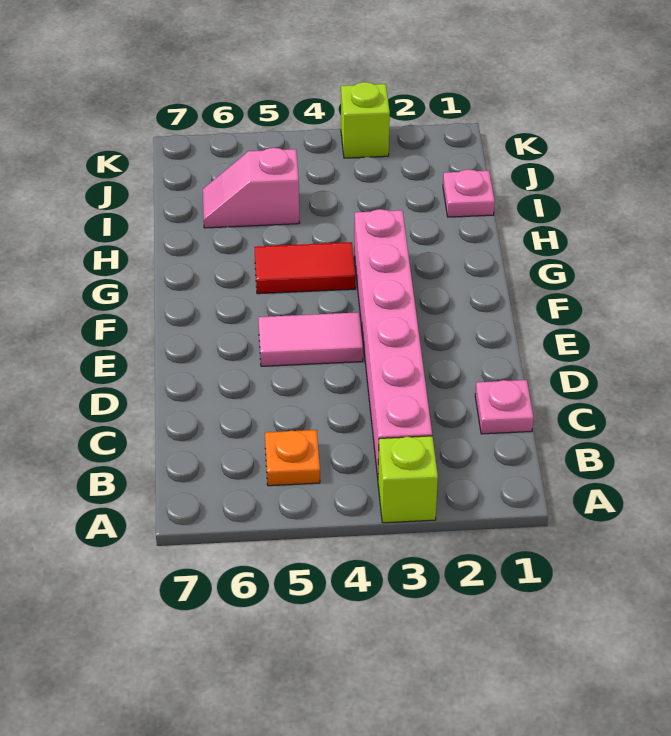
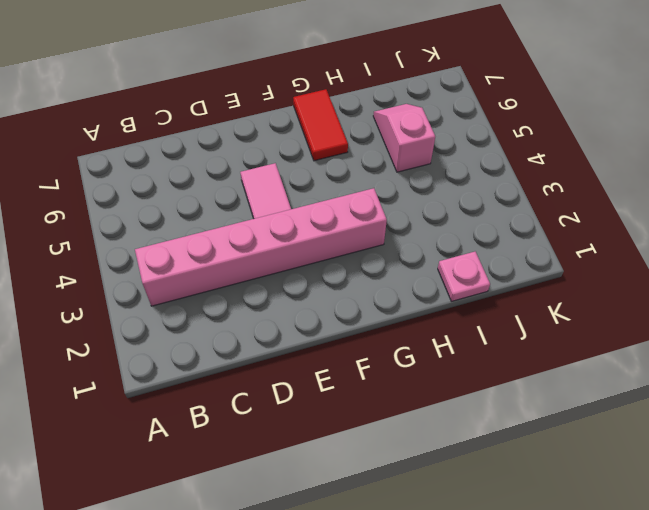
red tile G6:G7 level 1 -> red tile G4:G5 level 1
none -> lime brick A3 level 1
none -> orange plate B5 level 1

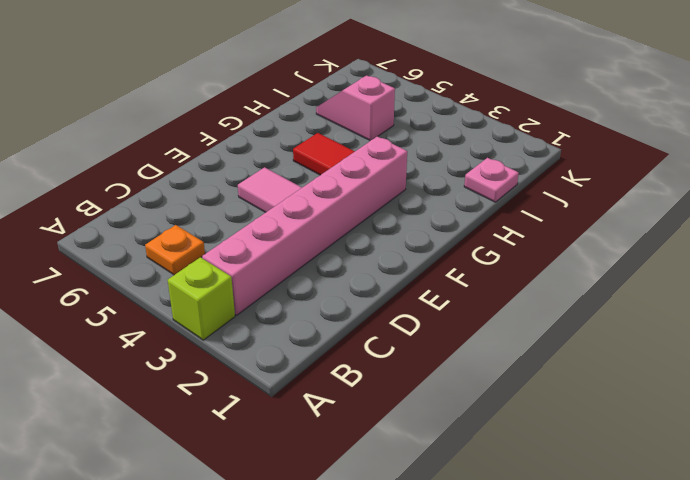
none -> pink plate C1 level 1
none -> lime brick K3 level 1

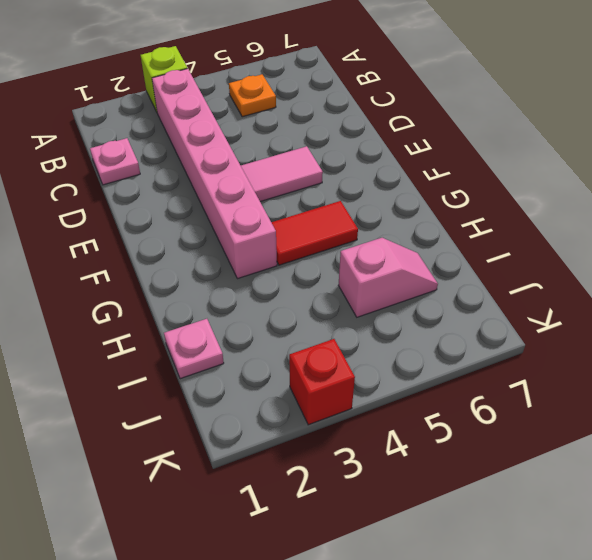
red brick K3 level 1 -> lime brick K3 level 1

